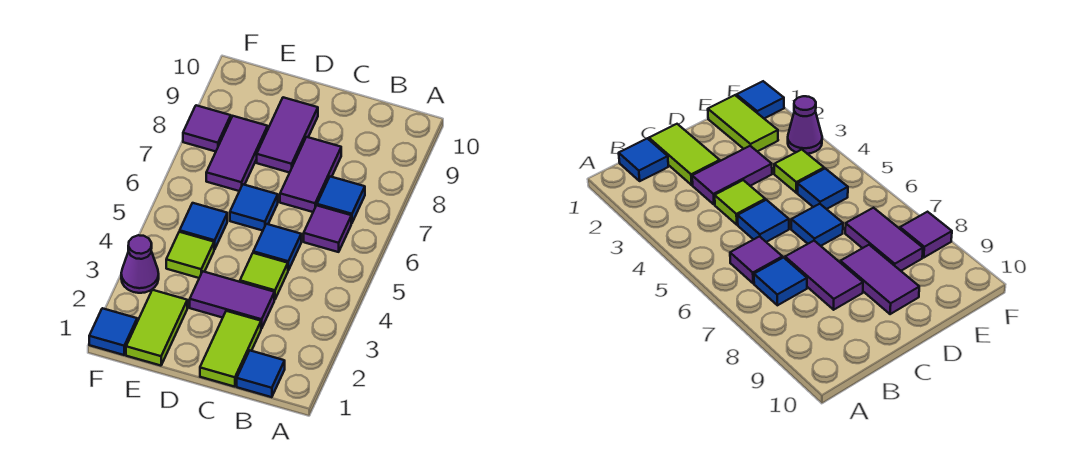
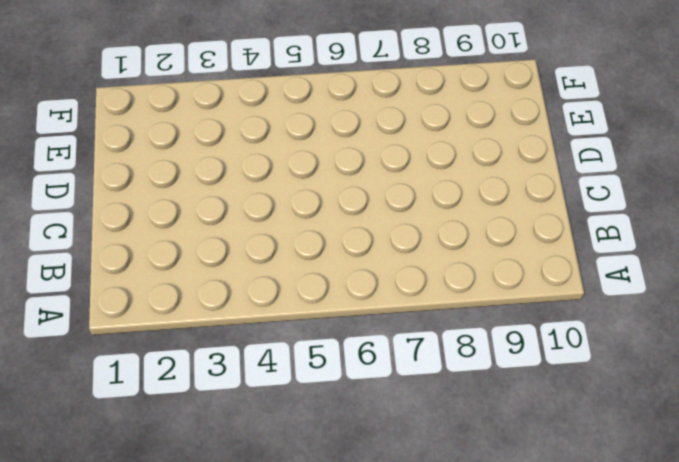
none -> blue tile B1 level 1
none -> purple tile B6 level 1
none -> blue tile B7 level 1

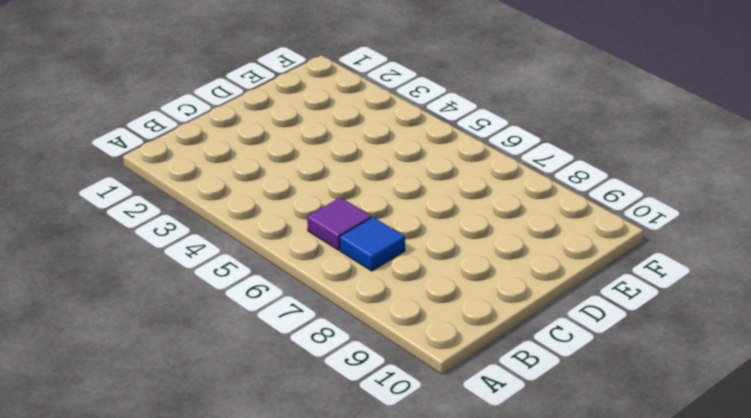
none -> blue tile B1 level 1
none -> lime tile C1:C2 level 1
none -> purple tile C3:D3 level 1

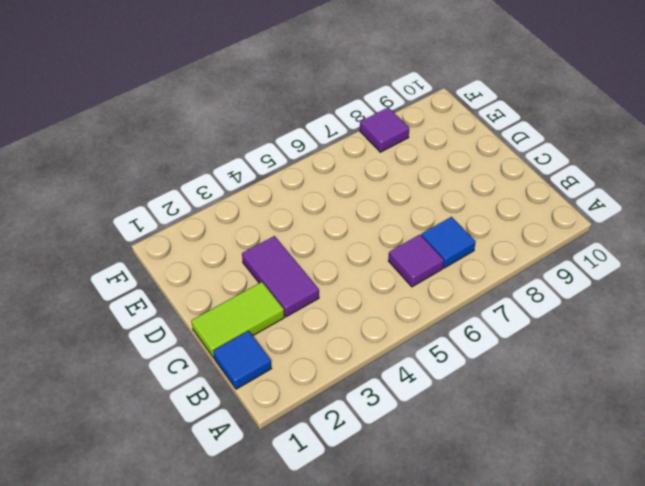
none -> lime tile C4 level 1
none -> blue tile C5 level 1
none -> purple tile C7:C8 level 1

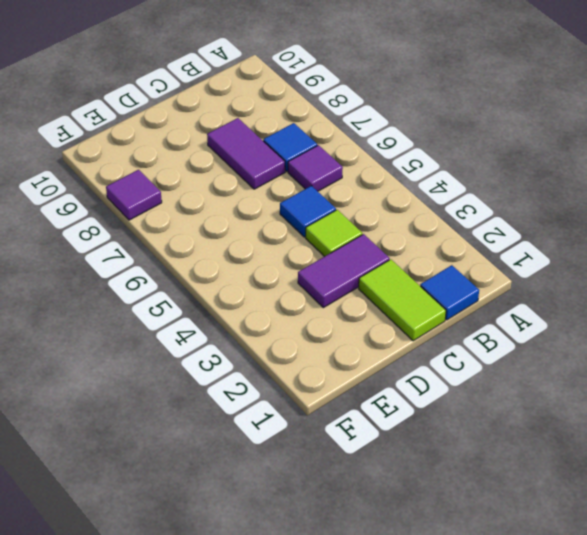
none -> blue tile D6 level 1
none -> purple tile D8:D9 level 1
none -> lime tile E1:E2 level 1

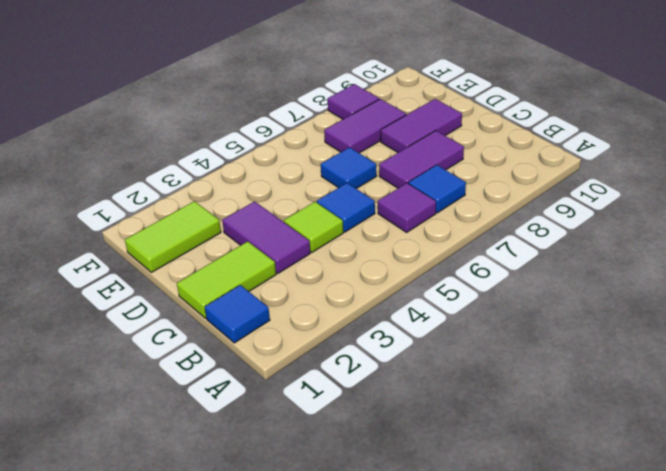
none -> lime tile E4 level 1
none -> blue tile E5 level 1
none -> blue tile F1 level 1

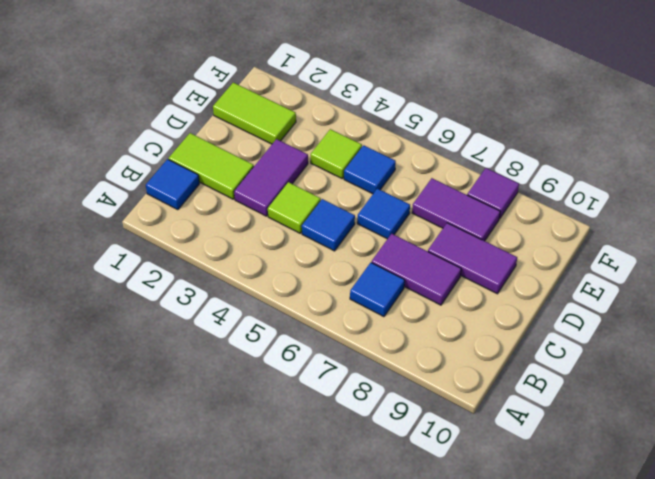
none -> purple tile B6 level 1
none -> blue tile F1 level 1
none -> purple cone F3 level 1

